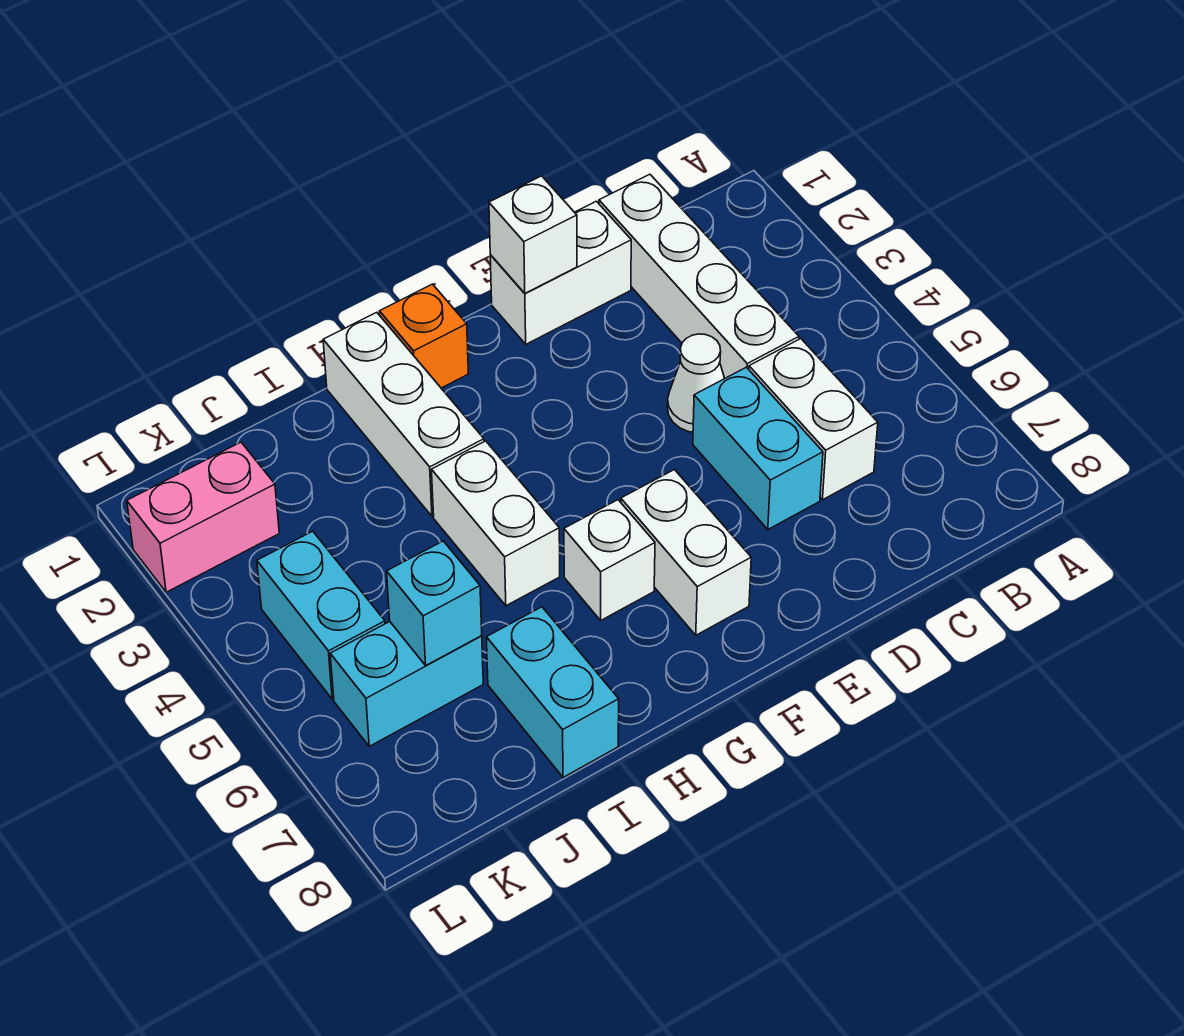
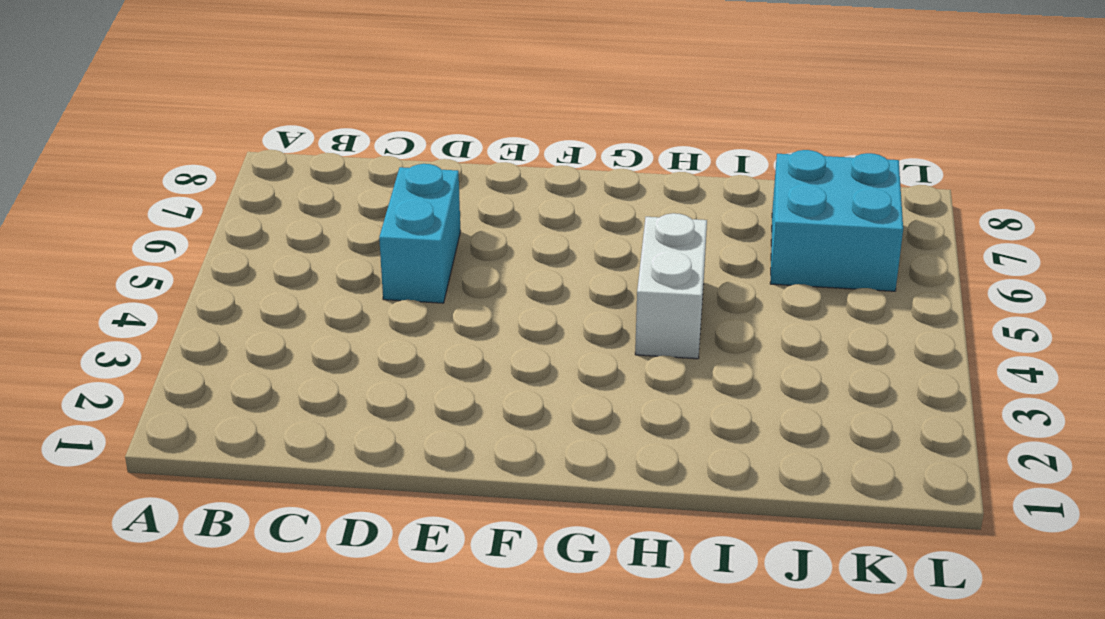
cyan brick J6:K7 level 1 -> cyan brick J6:K6 level 1
none -> white brick C1:C4 level 1
none -> white brick C5:C6 level 1
none -> white brick D1:E1 level 1

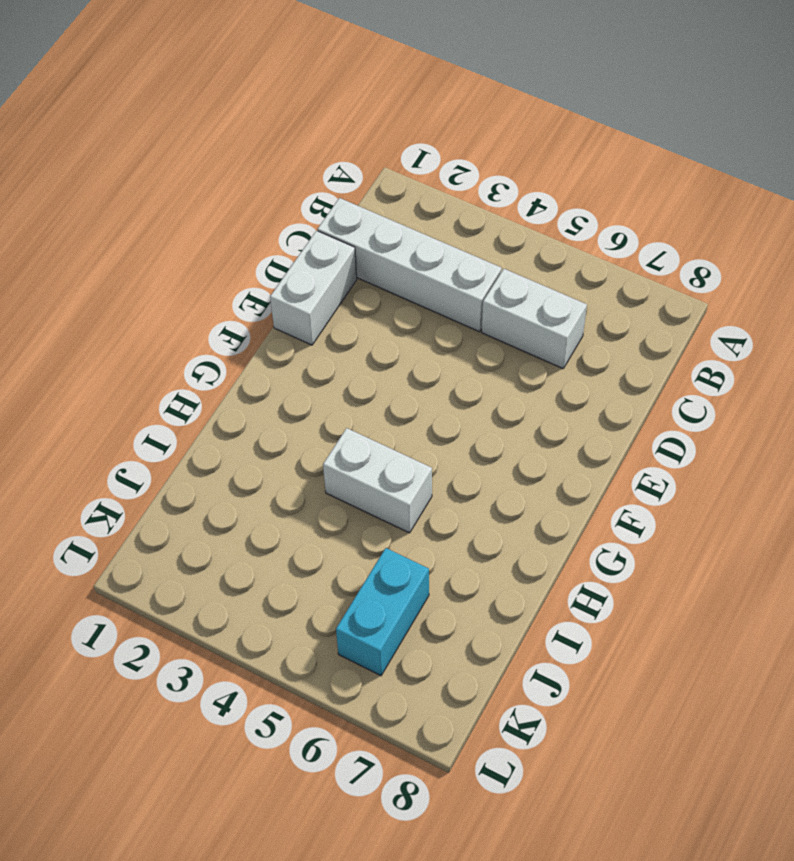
none -> white cone D4 level 1
none -> cyan brick D5:D6 level 1
none -> white brick F6:F7 level 1

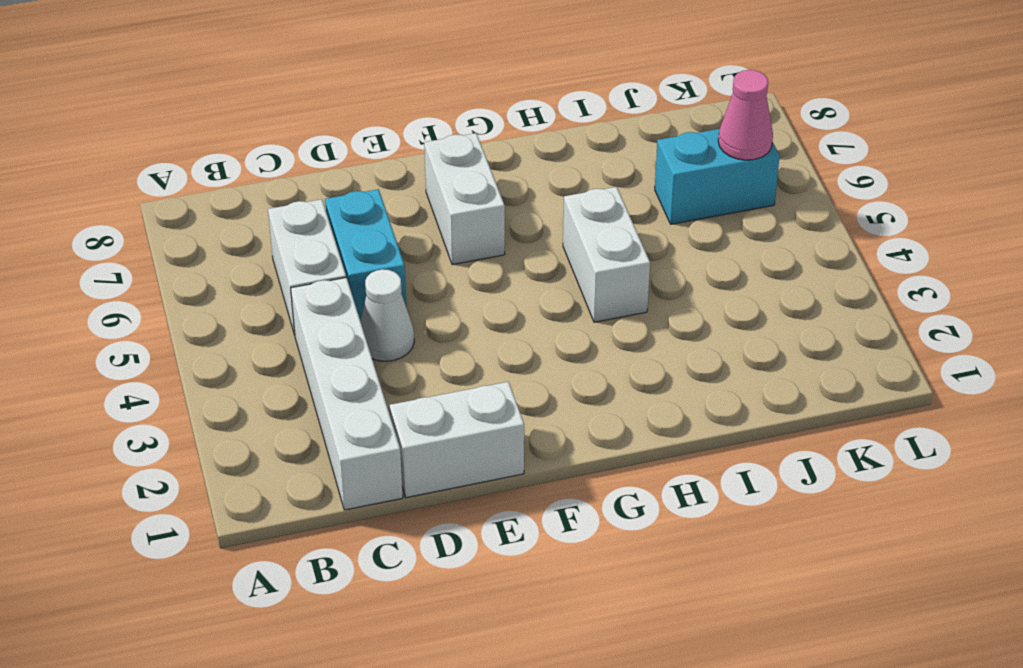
pink cone K6 level 2 -> none
none -> orange brick G1 level 1
none -> white brick G6 level 1
none -> white brick H1:H3 level 1

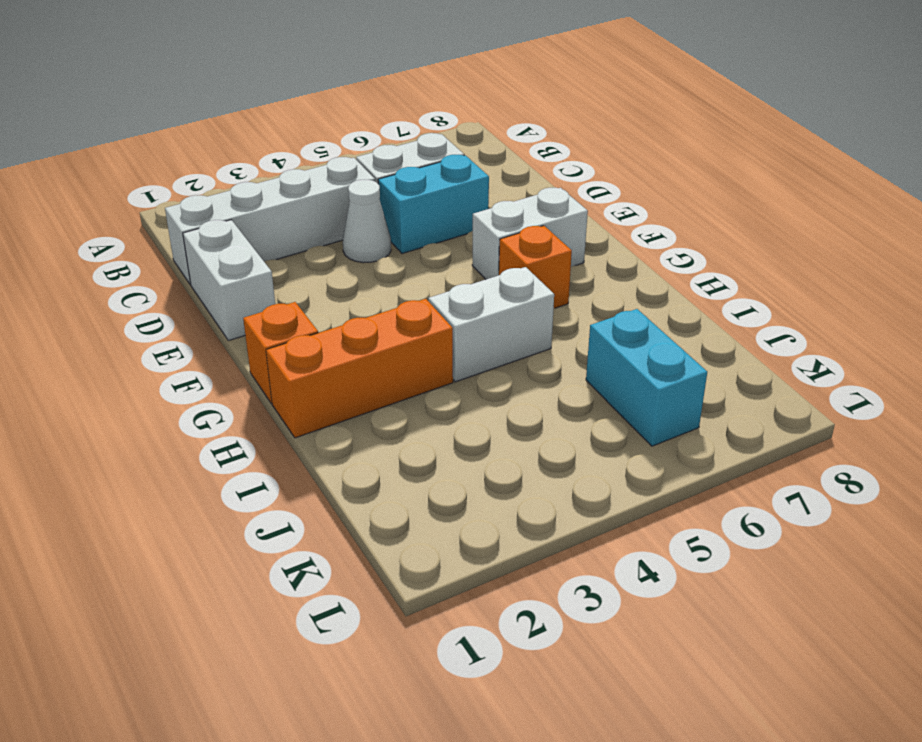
orange brick G6 level 1 -> white brick G6 level 1
orange brick H1:H3 level 1 -> white brick H1:H3 level 1
none -> cyan brick I7:I8 level 1
none -> pink brick K2:L2 level 1
none -> cyan brick K4:K5 level 1

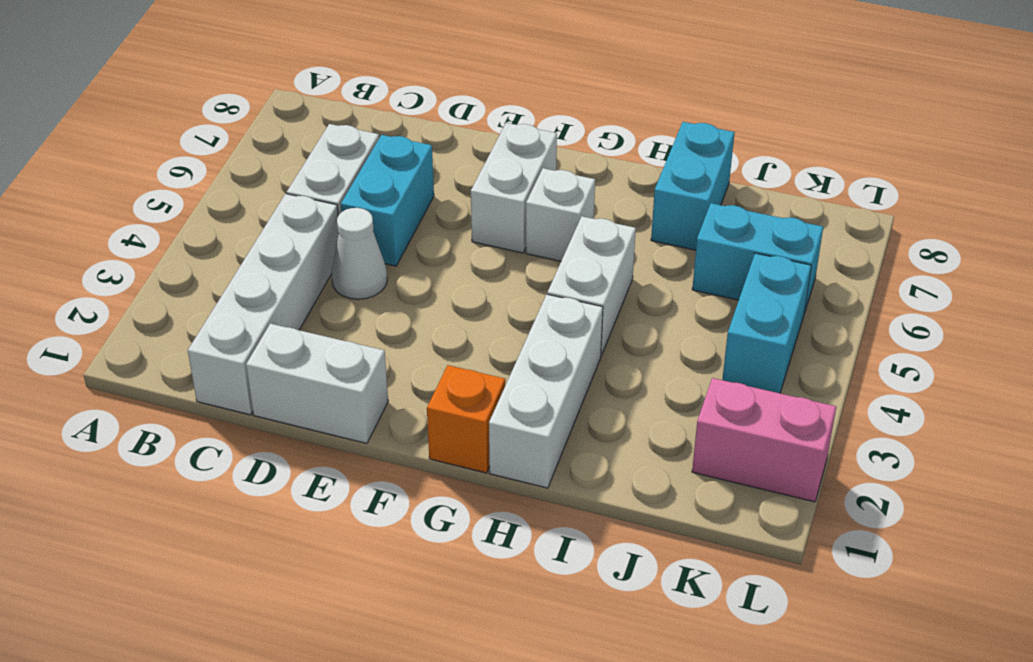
none -> white brick E1 level 2
none -> cyan brick J6 level 2

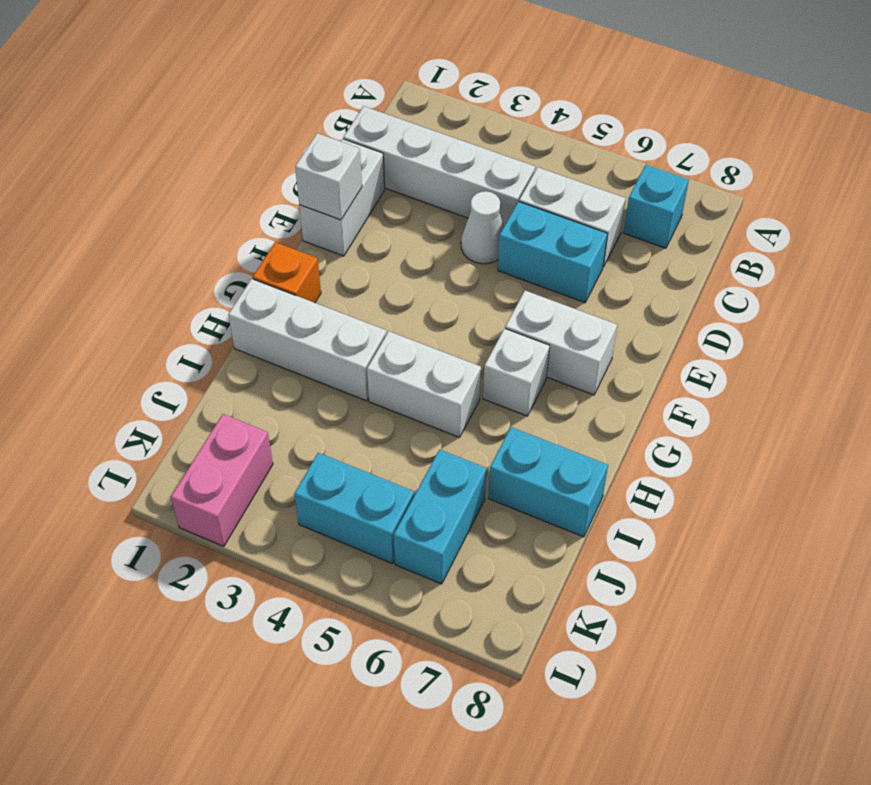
cyan brick B7 level 1 -> cyan brick J6 level 2

